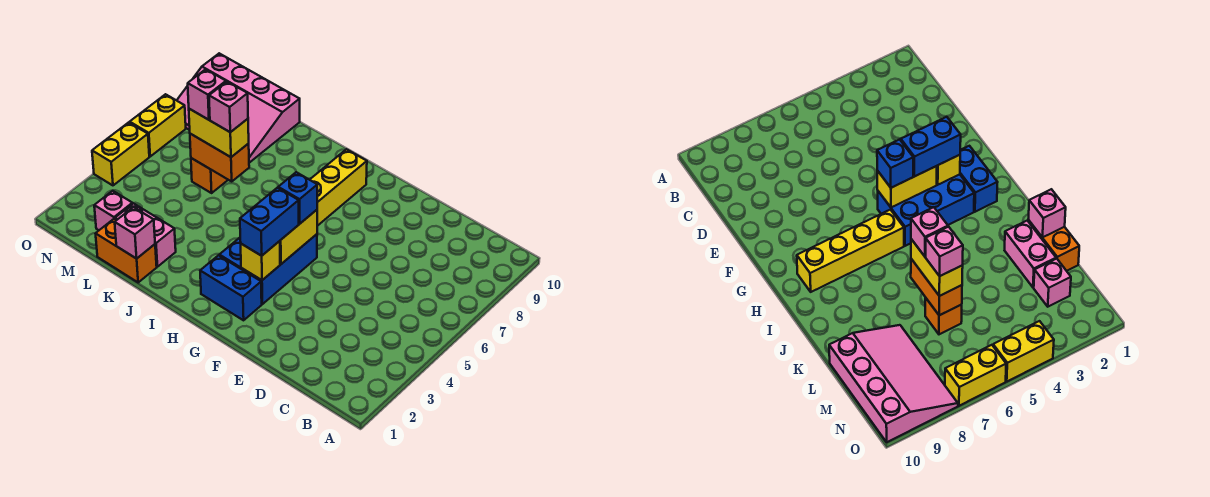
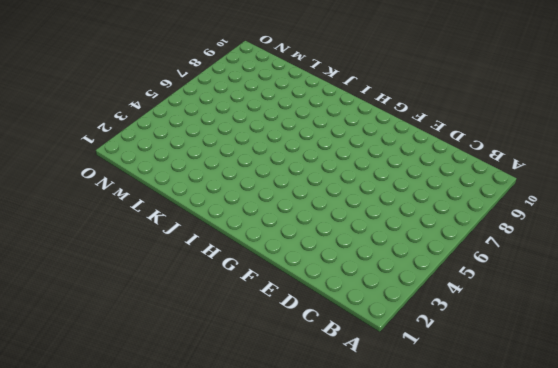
none -> blue brick G2:H2 level 1
none -> blue brick G3:H5 level 1
none -> yellow brick H6:H9 level 1

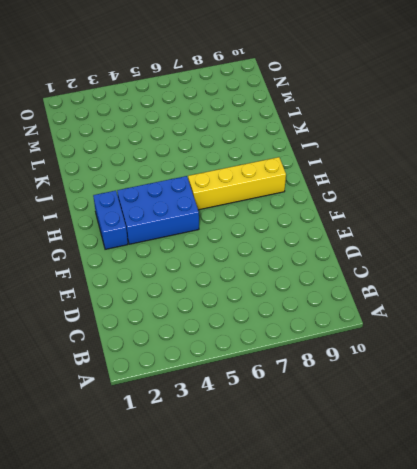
none -> orange brick K1:L1 level 1
none -> pink brick K2:L2 level 1
none -> orange brick L6 level 1

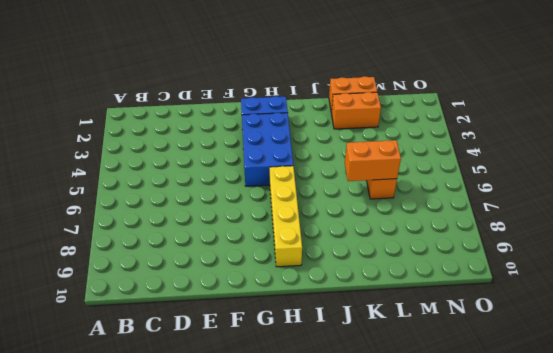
orange brick K2:L2 level 1 -> pink brick K2:L2 level 1
none -> pink slope L8:O10 level 1 top 10
none -> pink brick M2 level 1
none -> yellow brick O4:O5 level 1

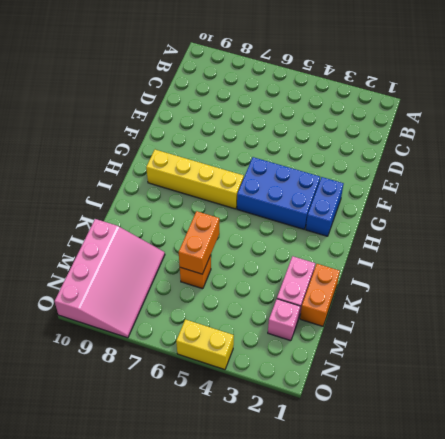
none -> yellow brick O6:O7 level 1
none -> yellow brick G3 level 2
none -> yellow brick G4:G5 level 2

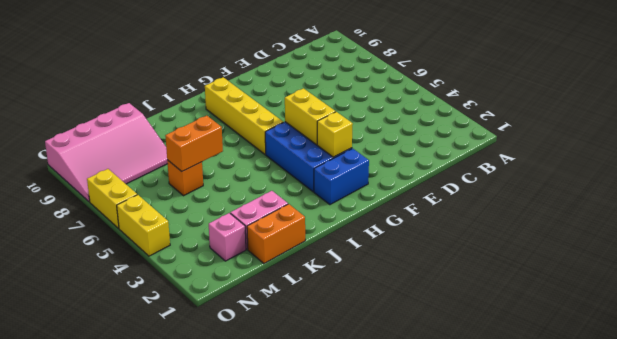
none -> pink brick K1 level 2
none -> blue brick G3:G4 level 3
none -> blue brick G5 level 3

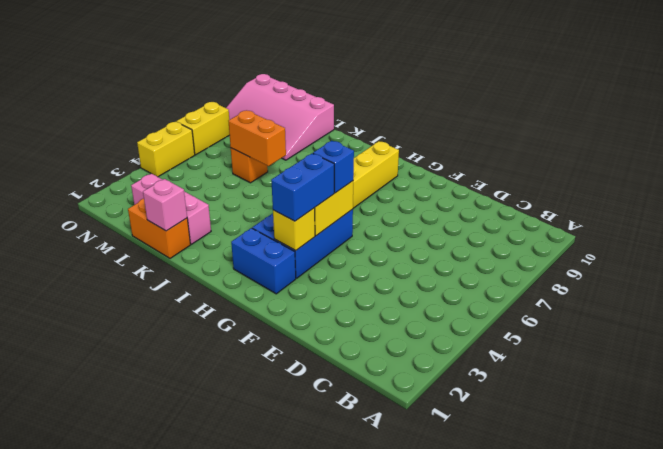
none -> yellow brick K6:L6 level 3
none -> pink brick K6 level 4
none -> pink brick L6 level 4

